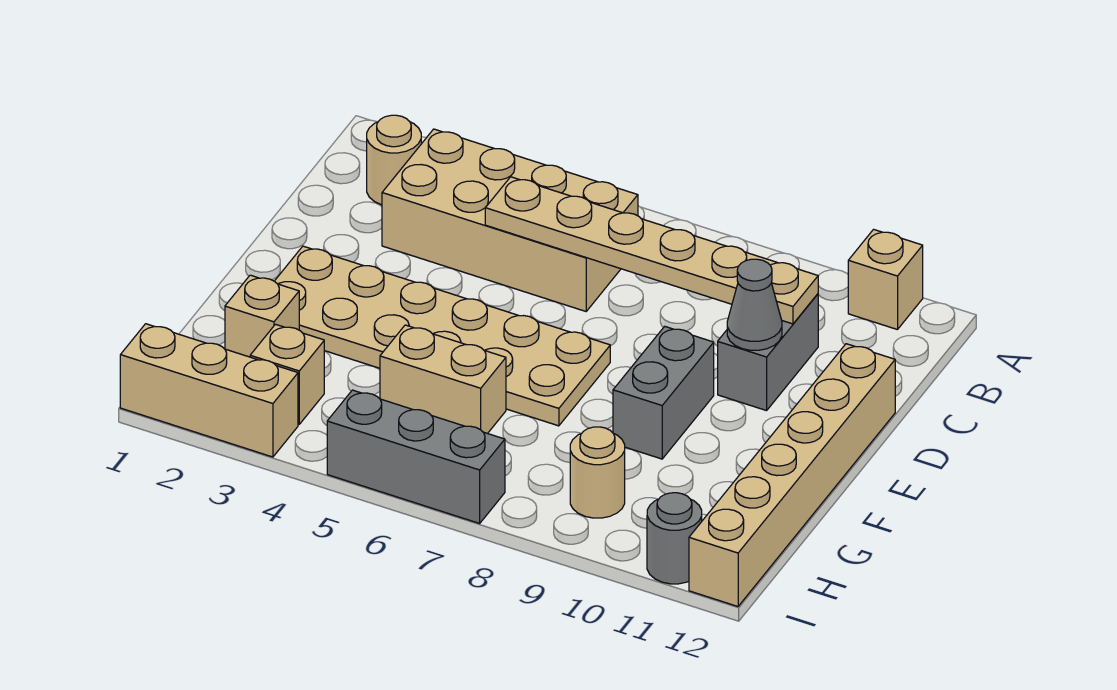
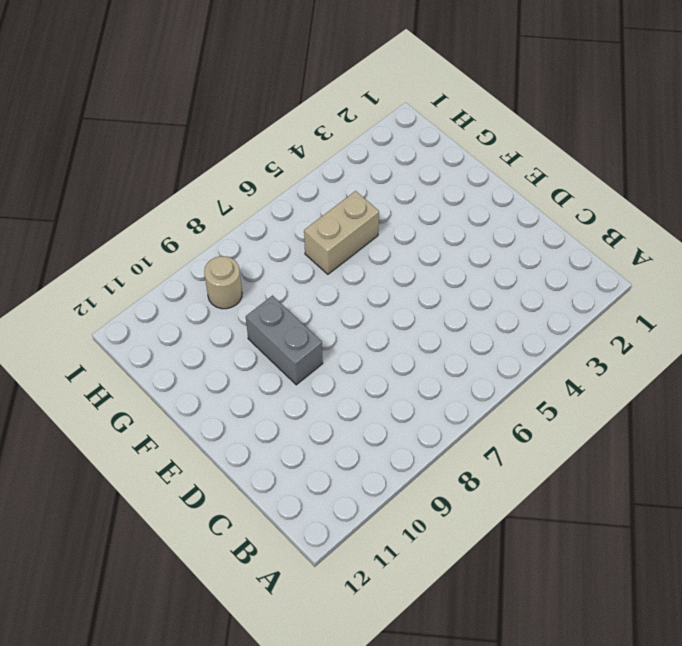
none -> tan brick A11 level 1
none -> tan round brick B2 level 1
none -> tan brick B3:C6 level 1

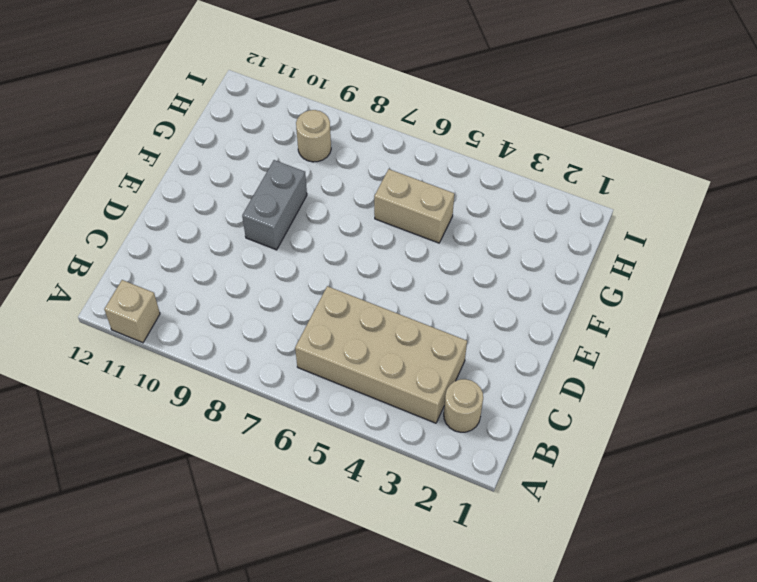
none -> grey brick C10:D10 level 1
none -> tan brick D12:I12 level 1
none -> tan plate E2:F7 level 1

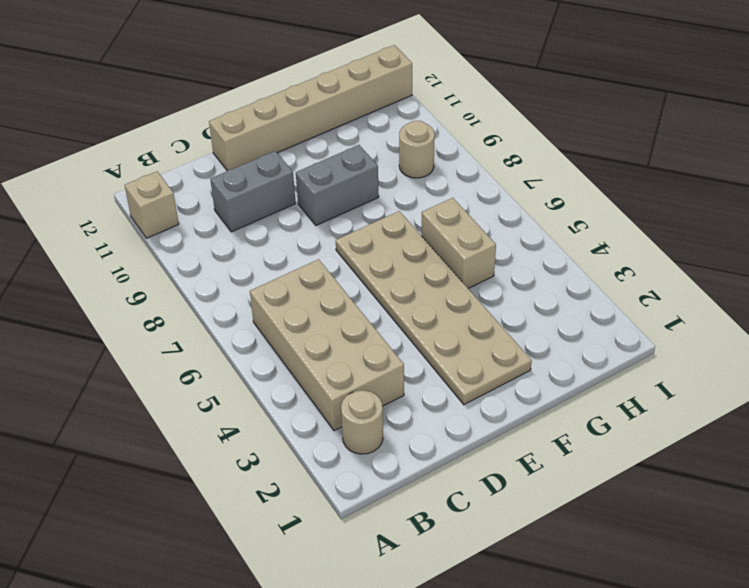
none -> tan brick G2 level 1
none -> tan brick H3 level 1
none -> tan brick I1:I3 level 1

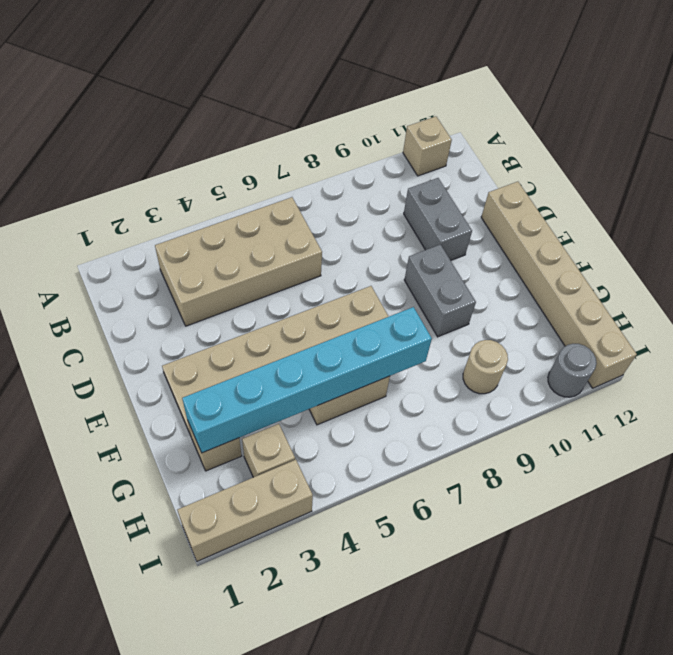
cyan brick G2:G7 level 2 -> none
none -> tan round brick B2 level 1
none -> grey brick I5:I7 level 1
none -> tan plate C5:C10 level 2

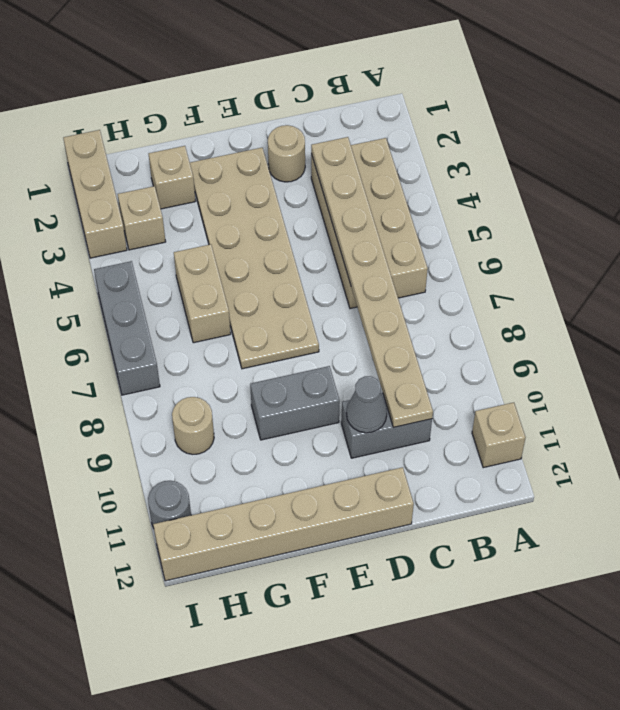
tan plate C3:C10 level 2 -> tan plate C5:C10 level 2
tan round brick D2 level 1 -> tan round brick B2 level 1

